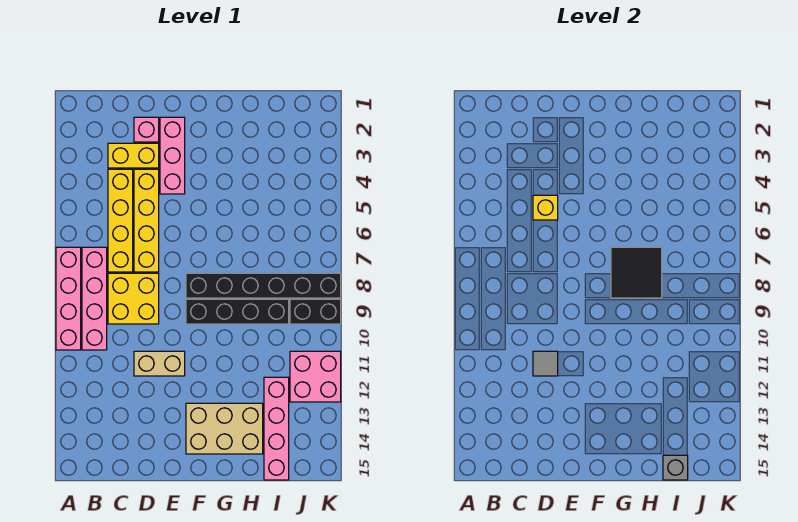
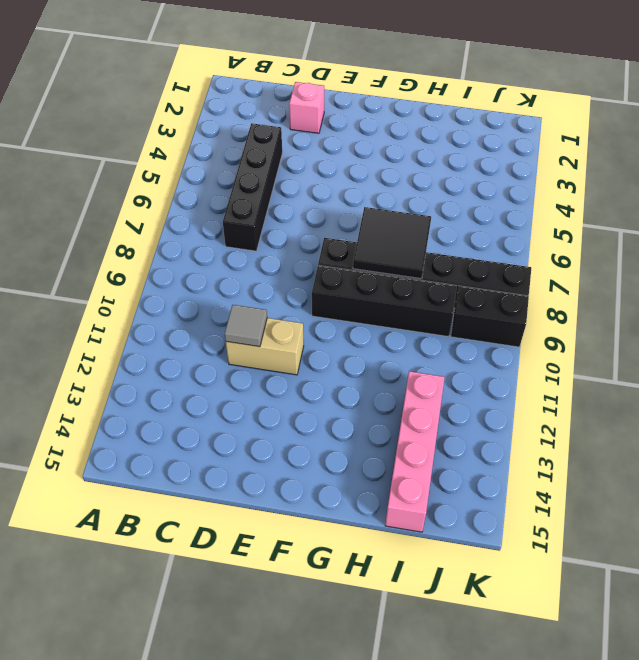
black brick C4:C7 level 1 -> yellow brick C4:C7 level 1
none -> pink brick A7:A10 level 1
none -> pink brick B7:B10 level 1
none -> yellow brick C3:D3 level 1

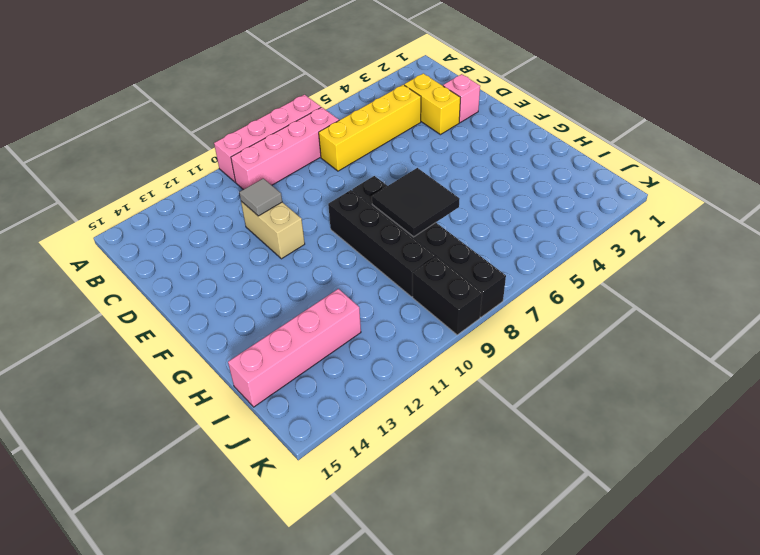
none -> yellow brick C8:D9 level 1
none -> yellow brick D4:D7 level 1
none -> pink brick E2:E4 level 1

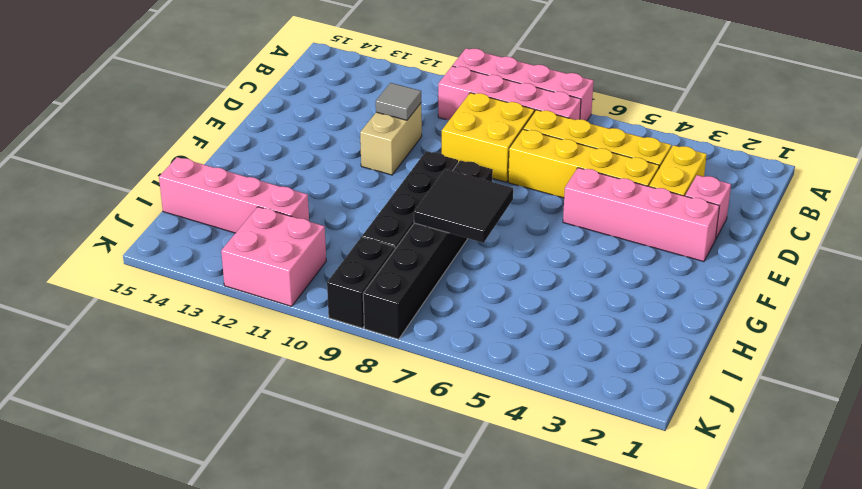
pink brick E2:E5 level 1 -> pink brick E2:E4 level 1
none -> tan brick F13:H14 level 1
none -> yellow brick D5 level 2
none -> grey brick I15 level 2

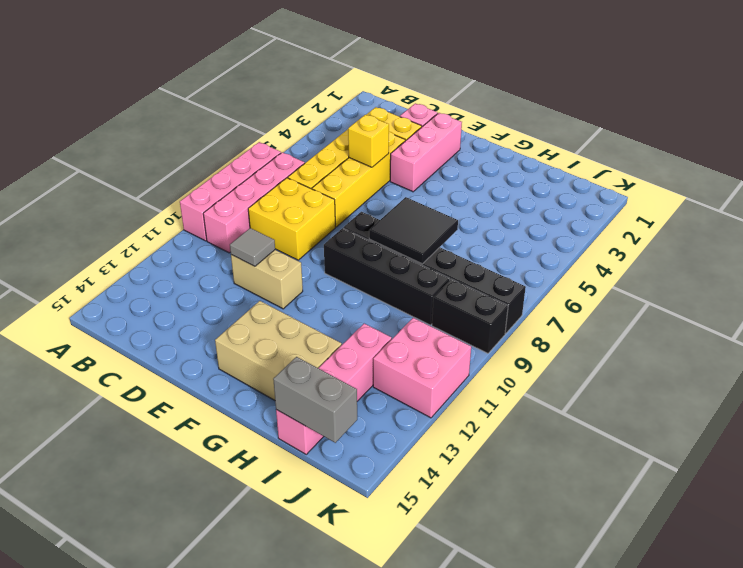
grey brick I15:J15 level 2 -> grey brick I15 level 2

